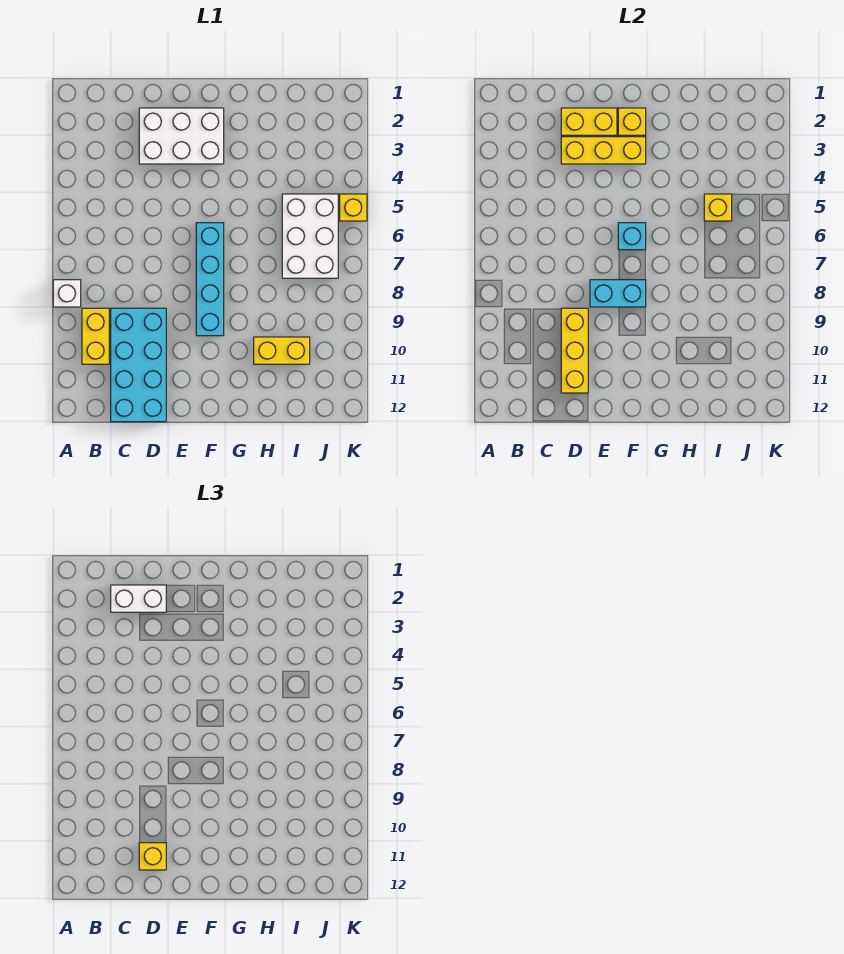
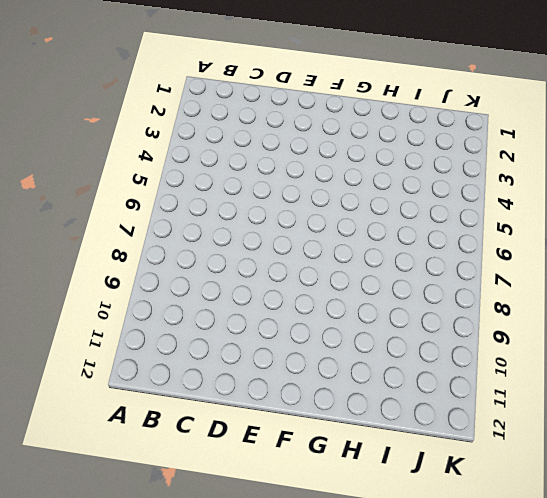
none -> white brick A8 level 1
none -> yellow brick B9:B10 level 1
none -> cyan brick C9:D12 level 1

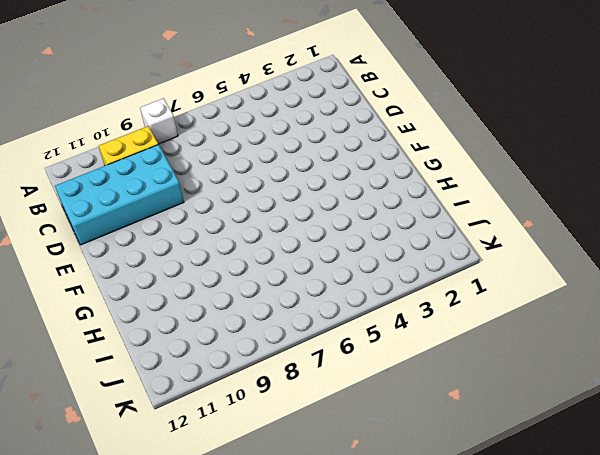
none -> white brick D2:F3 level 1
none -> cyan brick F6:F9 level 1
none -> yellow brick H10:I10 level 1

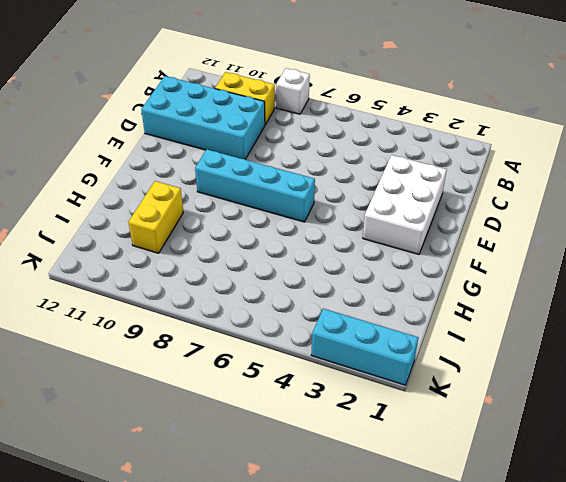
cyan brick K1:K3 level 1 -> none
none -> white brick I5:J7 level 1
none -> yellow brick K5 level 1
none -> yellow brick D2:E2 level 2

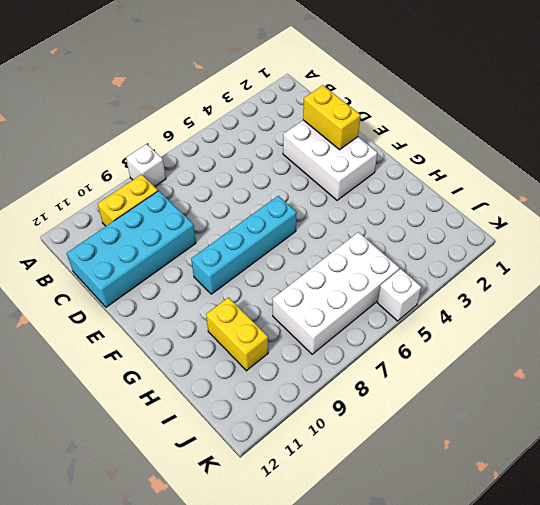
white brick I5:J8 level 1 -> white brick I5:J7 level 1
white brick K5 level 1 -> yellow brick K5 level 1
none -> yellow brick D3:F3 level 2
none -> yellow brick D9:D11 level 2
none -> cyan brick E8:F8 level 2

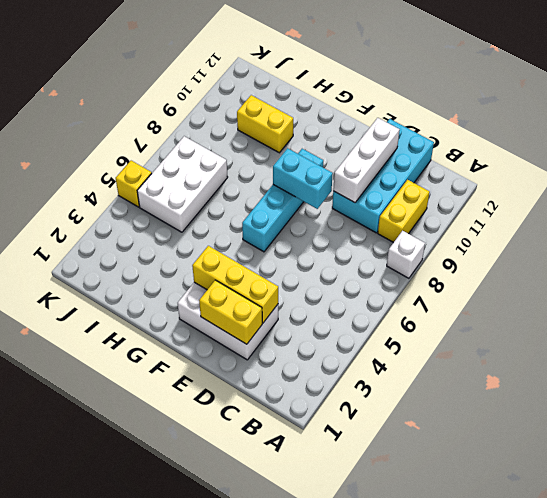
white brick D9:D11 level 2 -> yellow brick D9:D11 level 2
none -> yellow brick F2 level 2
none -> cyan brick F6 level 2
none -> yellow brick I5 level 2

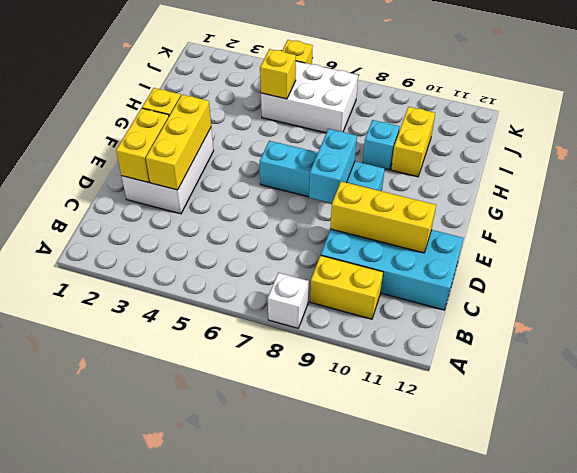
cyan brick H9 level 1 -> cyan brick F6 level 2
none -> white brick C2:D2 level 3
none -> yellow brick D11 level 3

